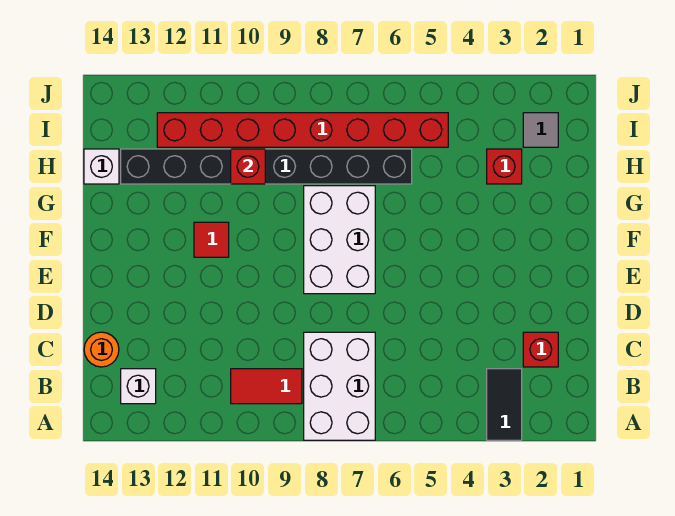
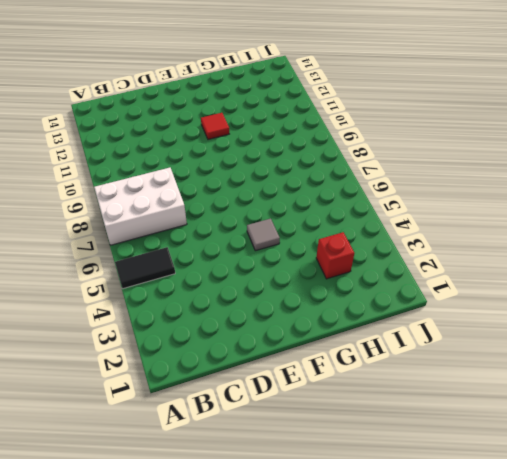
black tile A5:B5 level 1 -> black tile A3:B3 level 1
grey tile F5 level 1 -> grey tile I2 level 1
none -> red tile B9:B10 level 1
none -> white brick B13 level 1
none -> red brick C2 level 1

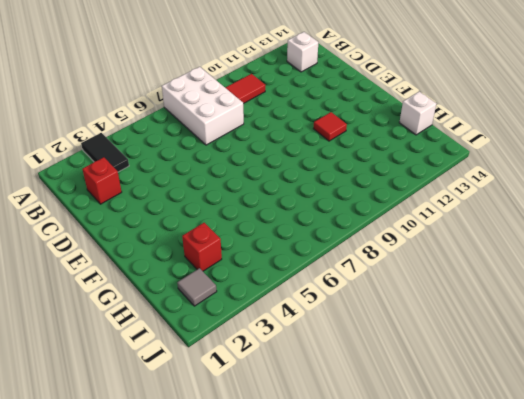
none -> orange round brick C14 level 1
none -> white brick E7:G8 level 1
none -> black brick H6:H13 level 1

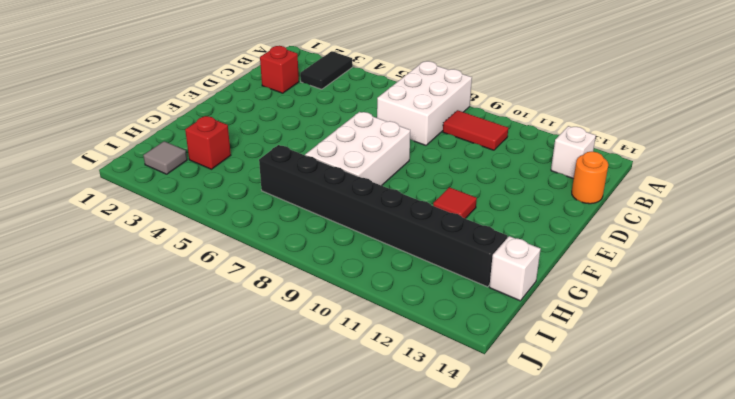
none -> red brick I5:I12 level 1
none -> red brick H10 level 2

